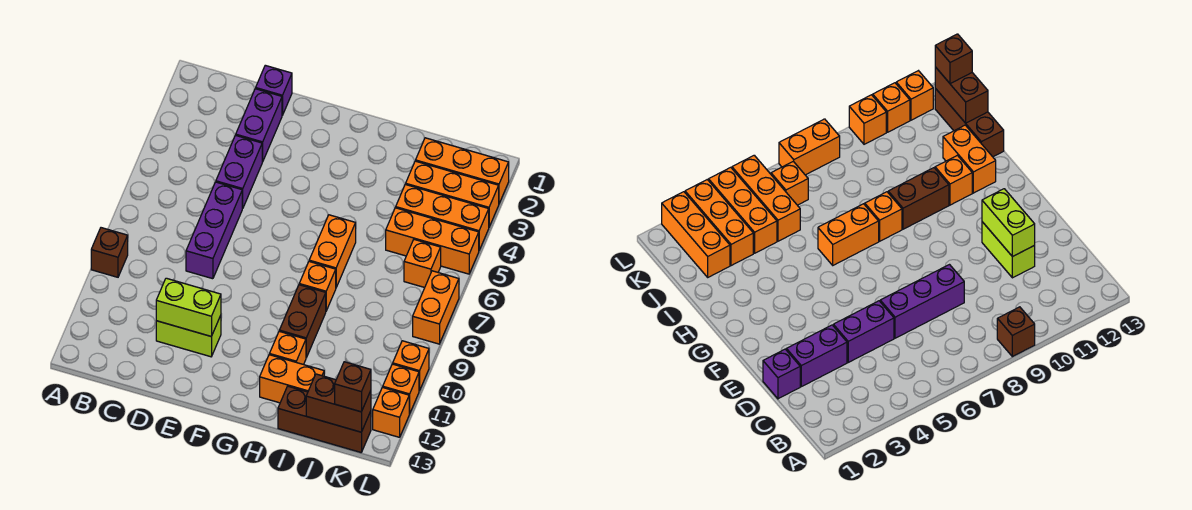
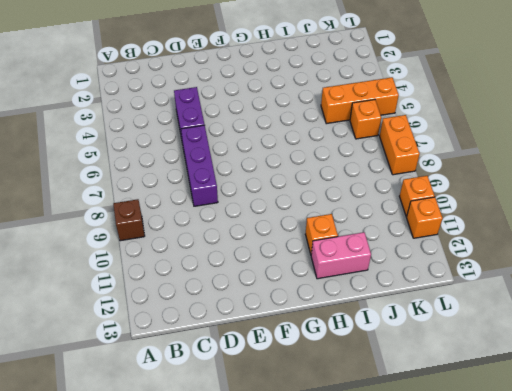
pink brick H12:I12 level 1 -> orange brick H12:I12 level 1
none -> purple brick D1 level 1
none -> purple brick D2:D3 level 1
none -> lime brick D11:E11 level 1

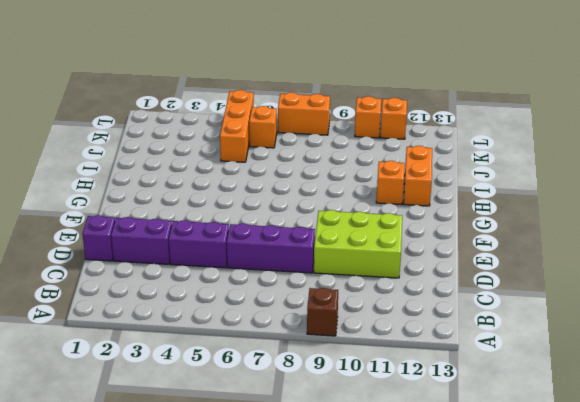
lime brick D9:E11 level 1 -> lime brick D11:E11 level 1
none -> orange brick H6:H7 level 1
none -> orange brick H8 level 1
none -> brown brick H9:H10 level 1

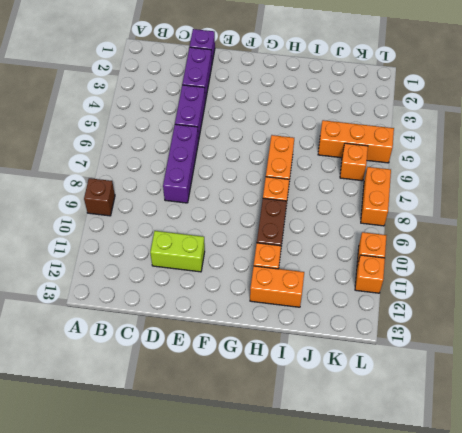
none -> brown brick I13:K13 level 1
none -> orange brick J2:L2 level 1
none -> orange brick J3:L3 level 1

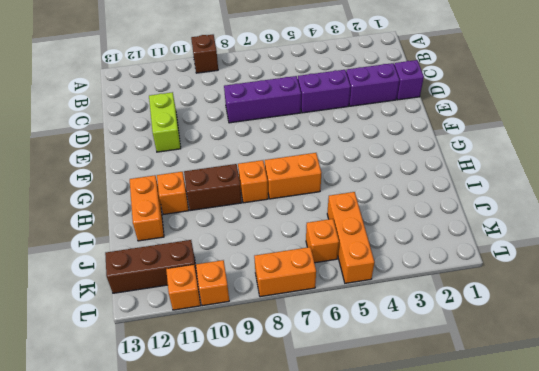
brown brick K11:K13 level 1 -> brown brick I13:K13 level 1
none -> orange brick J2:L2 level 1
none -> orange brick J3:L3 level 1
none -> orange brick J4:L4 level 1

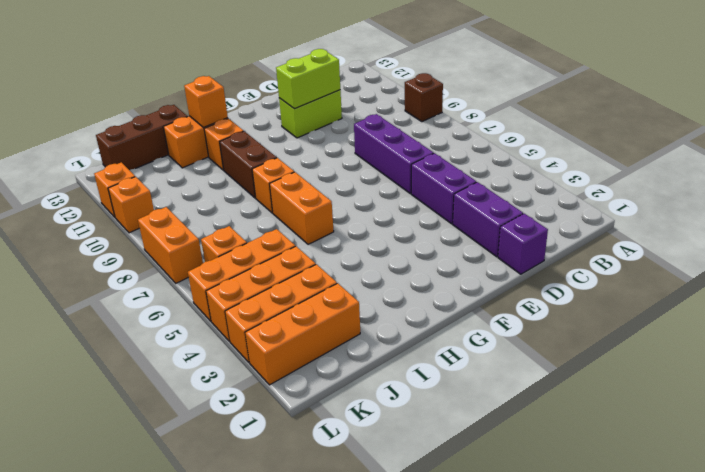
orange brick H12 level 2 -> orange brick L12 level 1
none -> brown brick J13:K13 level 2
none -> brown brick K13 level 3

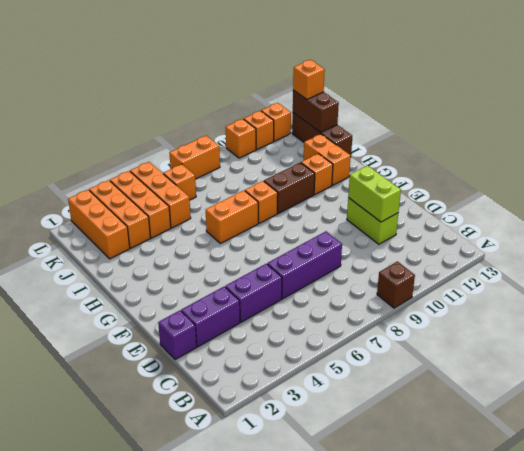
orange brick K13 level 3 -> brown brick K13 level 3

